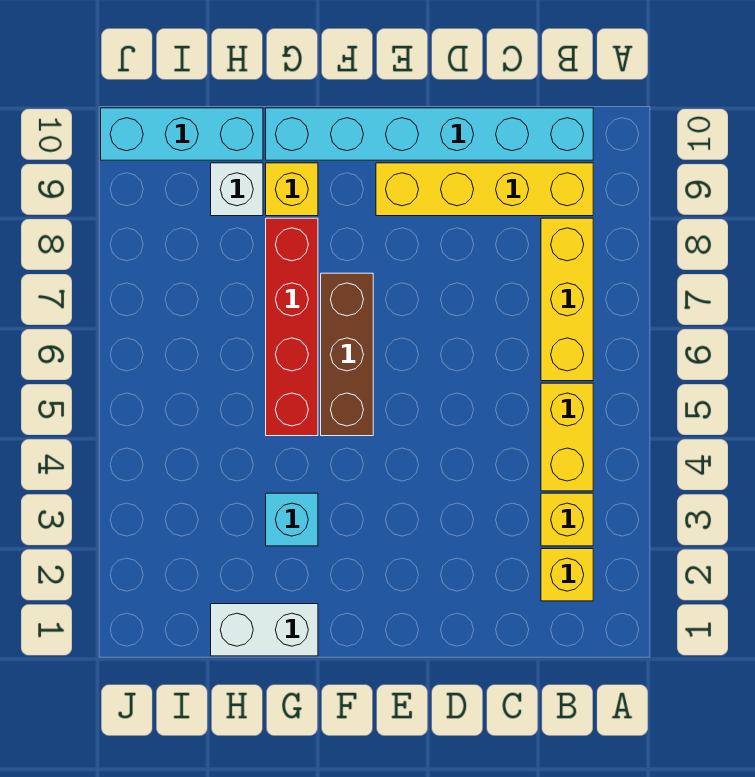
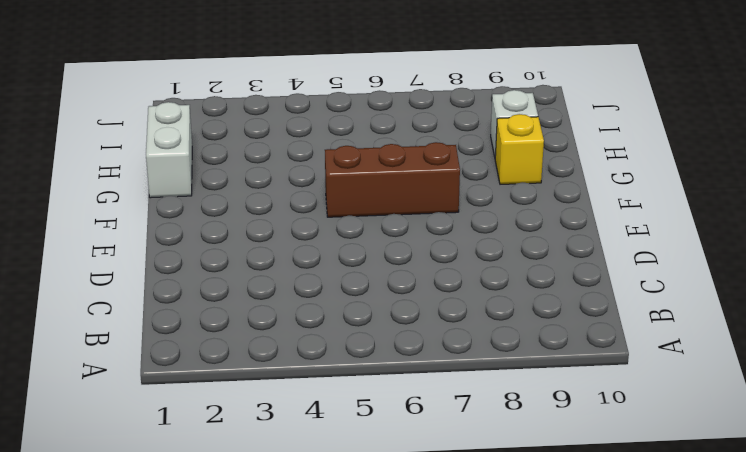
none -> yellow brick B2 level 1
none -> yellow brick B3 level 1
none -> yellow brick B4:B5 level 1

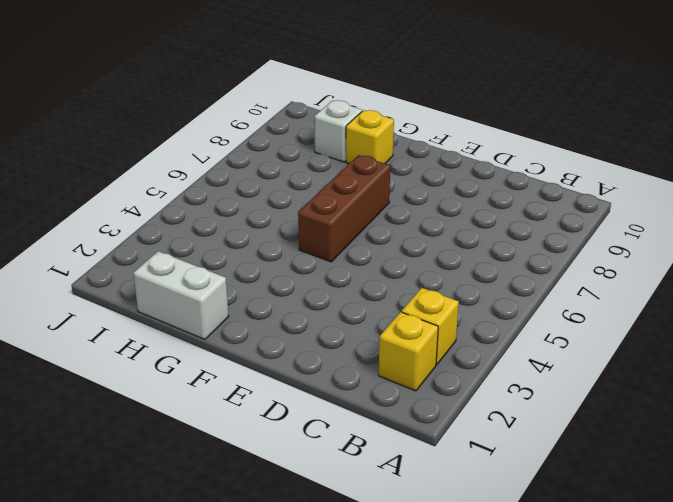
none -> yellow brick B4:B5 level 1
none -> yellow brick B6:B8 level 1
none -> yellow brick B9:E9 level 1

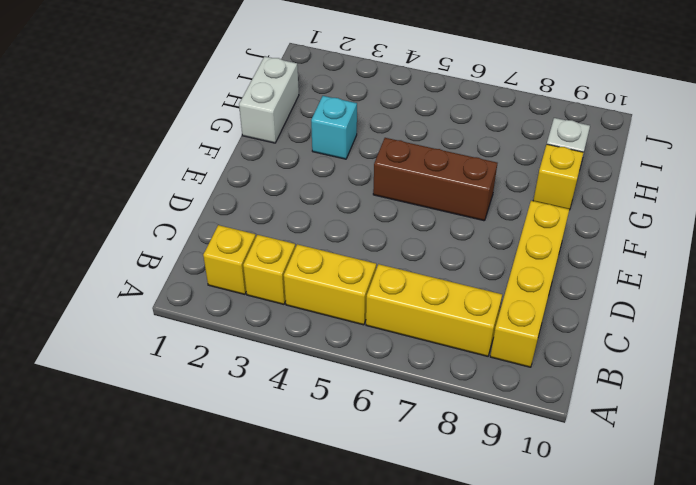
none -> cyan brick B10:G10 level 1
none -> red brick G5:G8 level 1
none -> cyan brick H10:J10 level 1

